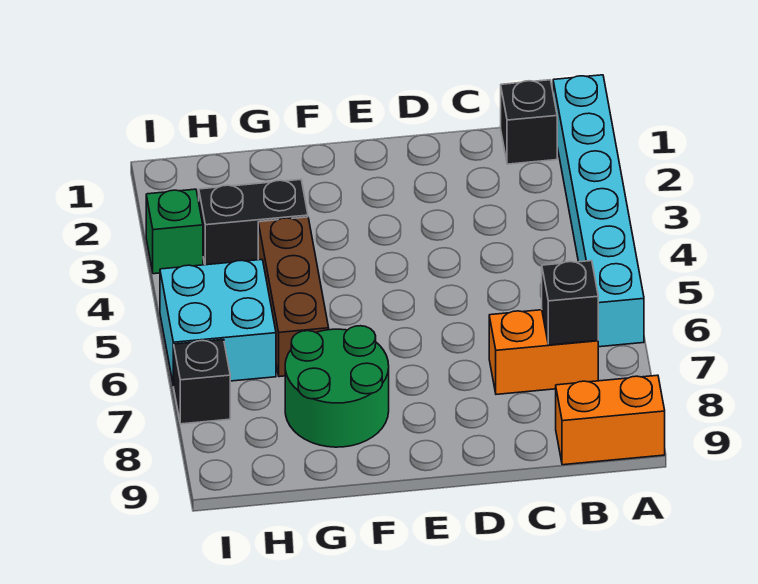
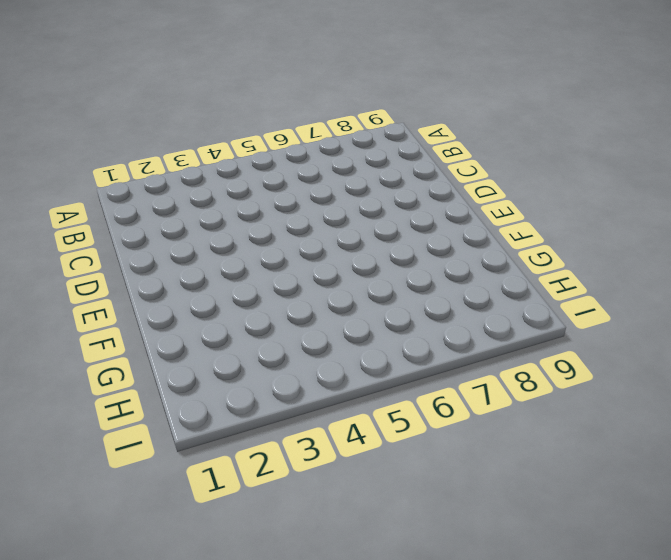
none -> cyan brick A1:A6 level 1
none -> orange brick A9:B9 level 1

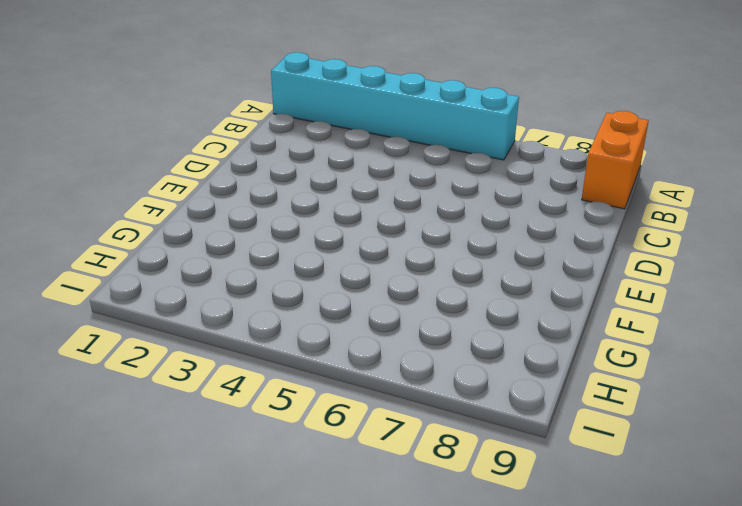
none -> black brick B1 level 1
none -> orange brick B7:C7 level 1

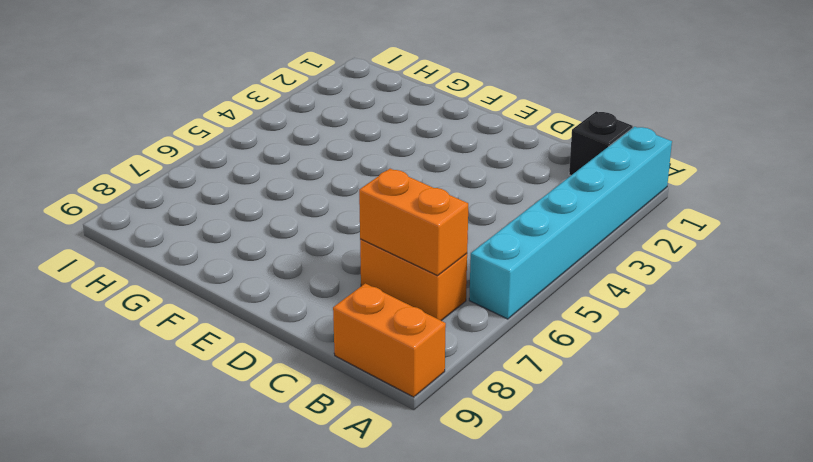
orange brick B7:C7 level 2 -> black brick B7 level 2
none -> green round brick F7:G8 level 1
none -> black brick G3:H3 level 1

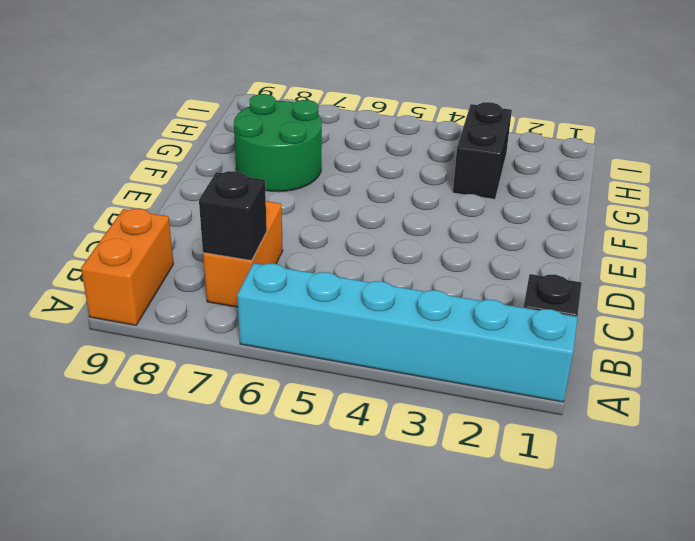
none -> brown brick G4:G6 level 1
none -> cyan brick H5:I6 level 1

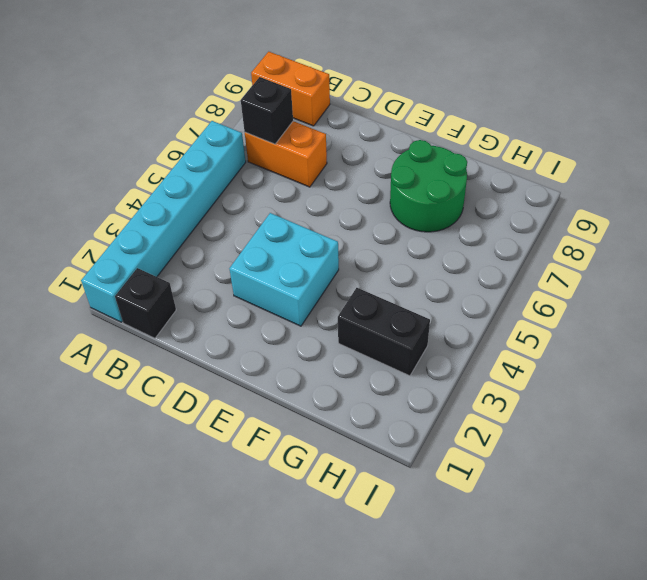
cyan brick D3:E4 level 1 -> cyan brick H5:I6 level 1
none -> brown brick G4:G6 level 1
none -> green brick I3 level 1

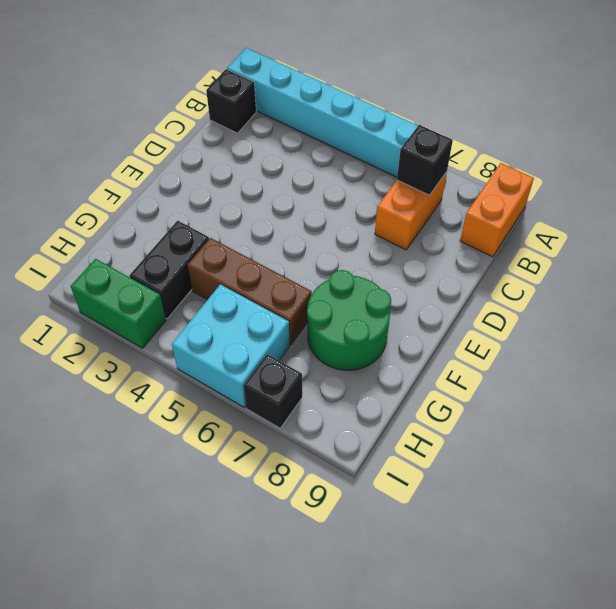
green brick I2:I3 level 1 -> green brick I3 level 1

